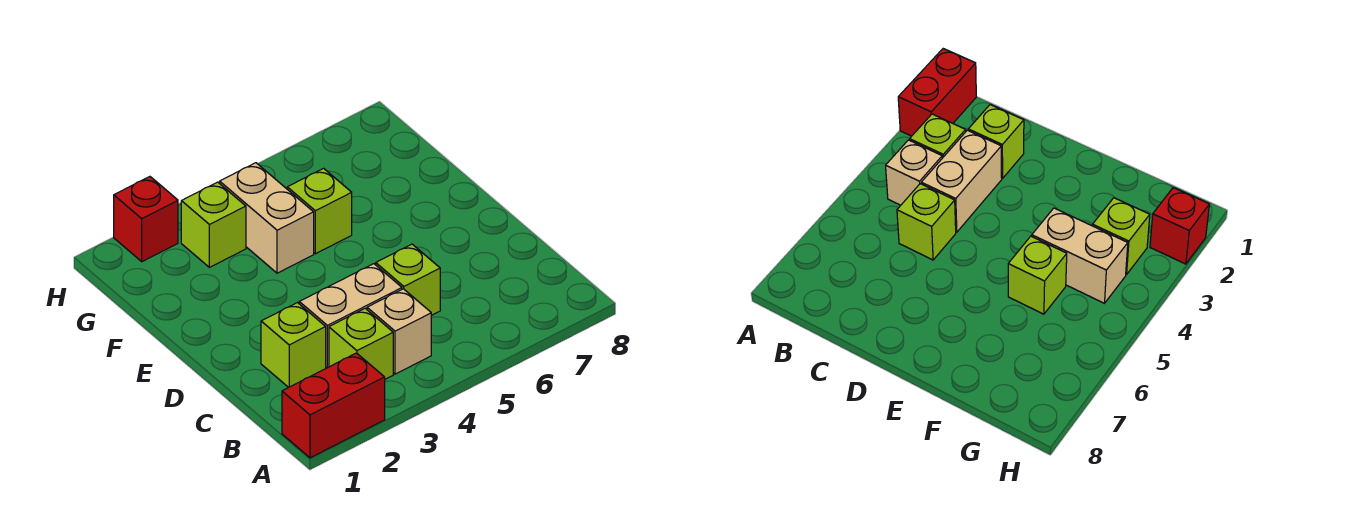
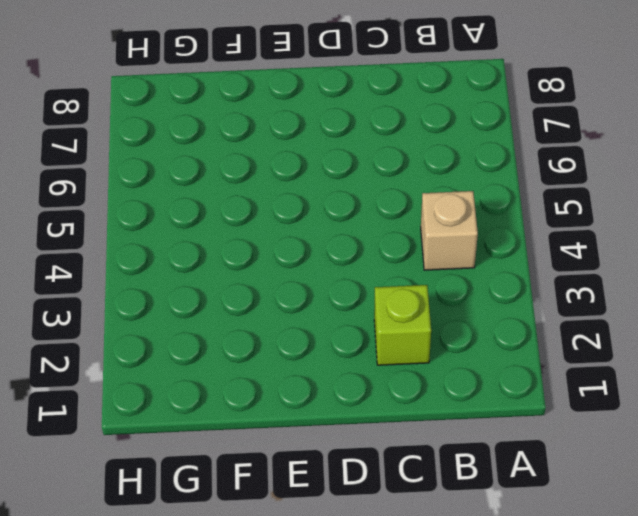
none -> red brick A1:A2 level 1
none -> lime brick B3 level 1

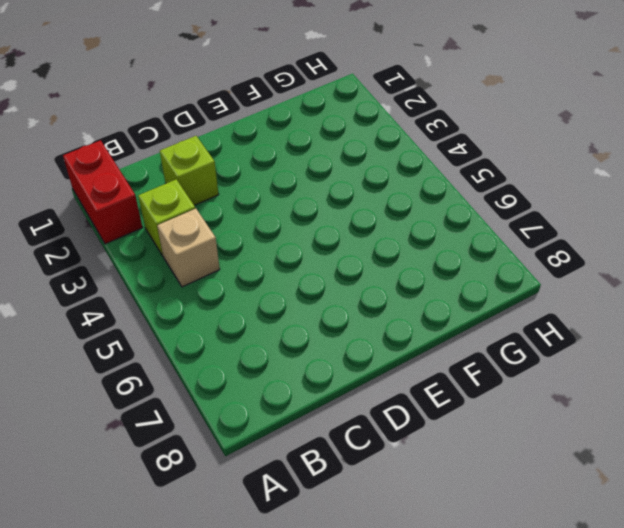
none -> tan brick C3:C4 level 1
none -> lime brick C5 level 1

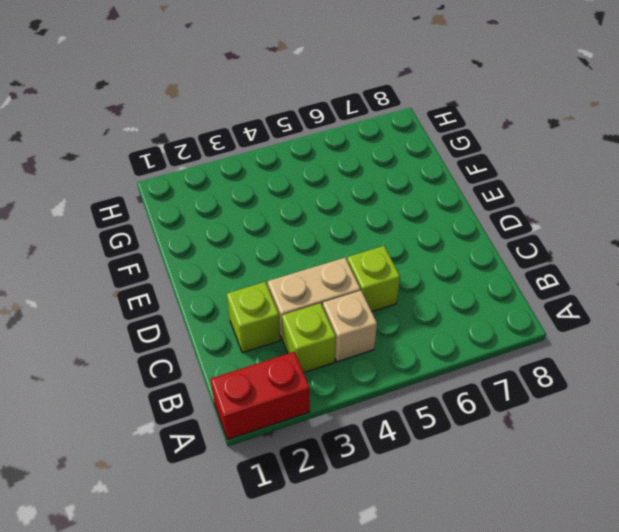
none -> tan brick F4:G4 level 1
none -> lime brick F5 level 1

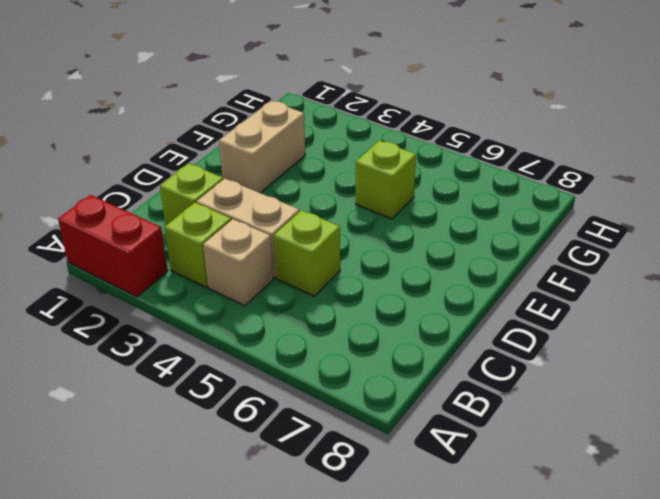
tan brick E2:F2 level 1 -> tan brick F4:G4 level 1
none -> lime brick G3 level 1
none -> red brick H2 level 1

